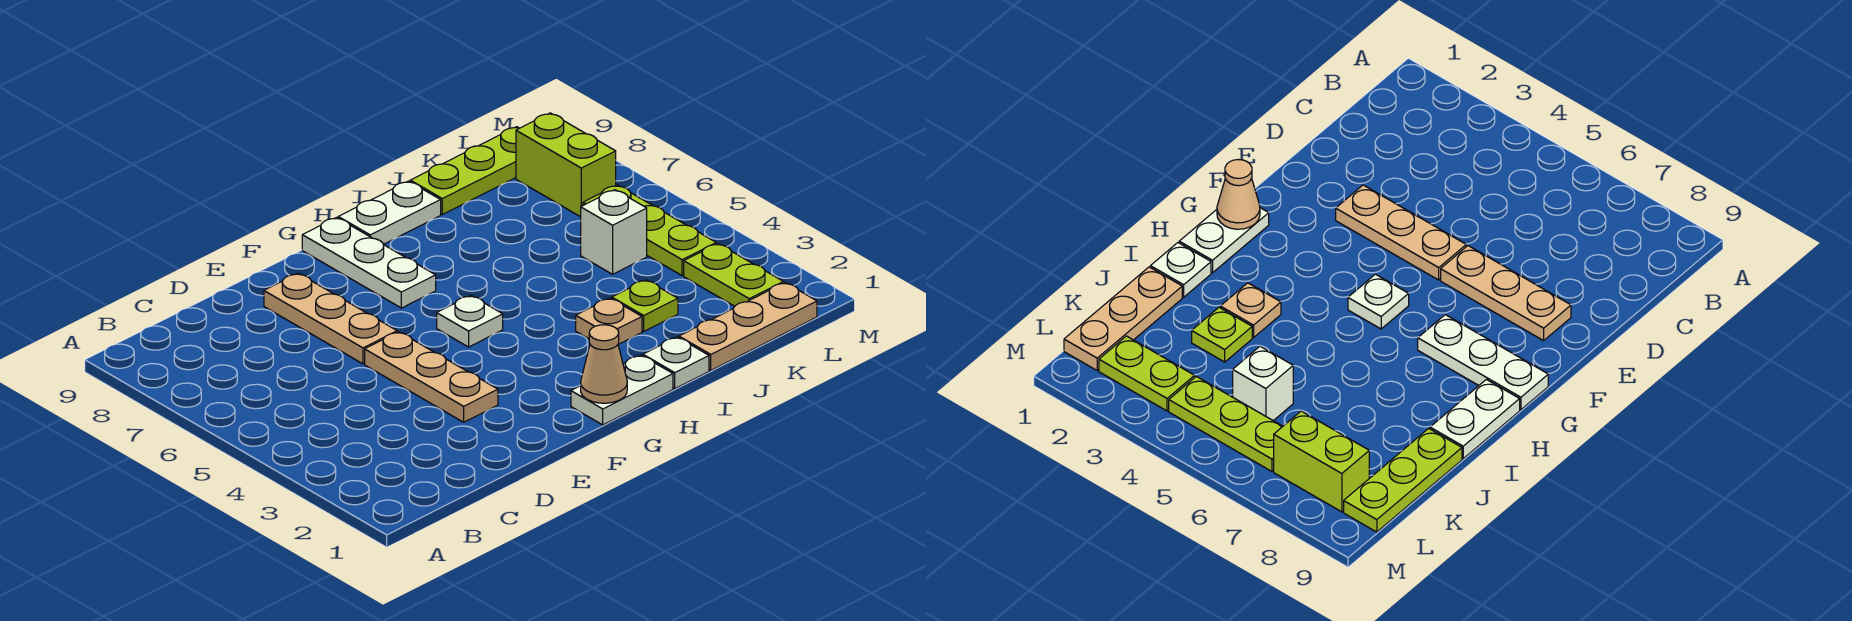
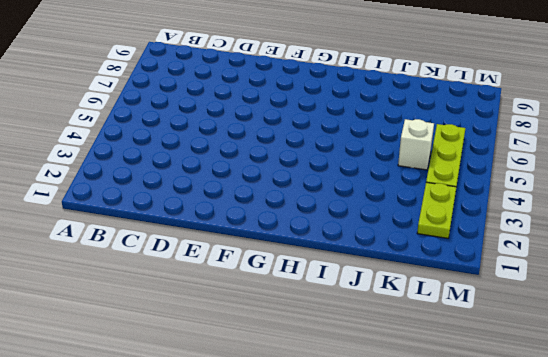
none -> tan plate E3:E5 level 1
none -> tan plate E6:E8 level 1
none -> white plate G1:H1 level 1

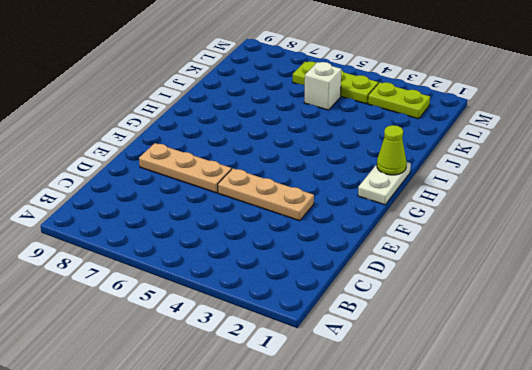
lime cone H1 level 2 -> none
none -> white plate G5 level 1
none -> white plate G7:G9 level 1
none -> white plate H9:I9 level 1

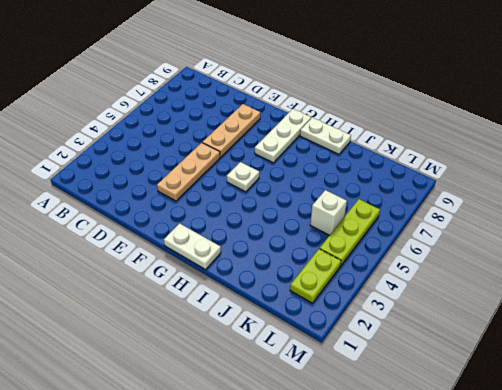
none -> white plate I1 level 1
none -> tan plate I3 level 1
none -> tan plate J1:L1 level 1

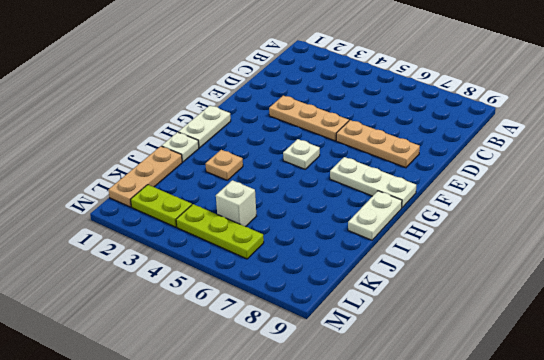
none -> lime plate J3 level 1
none -> lime plate J9:L9 level 1
none -> lime brick L7:L8 level 1

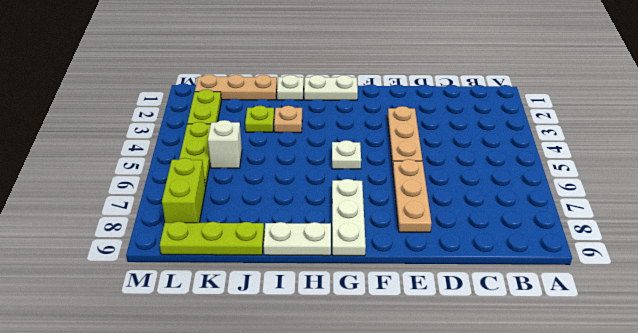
none -> tan cone G1 level 2

